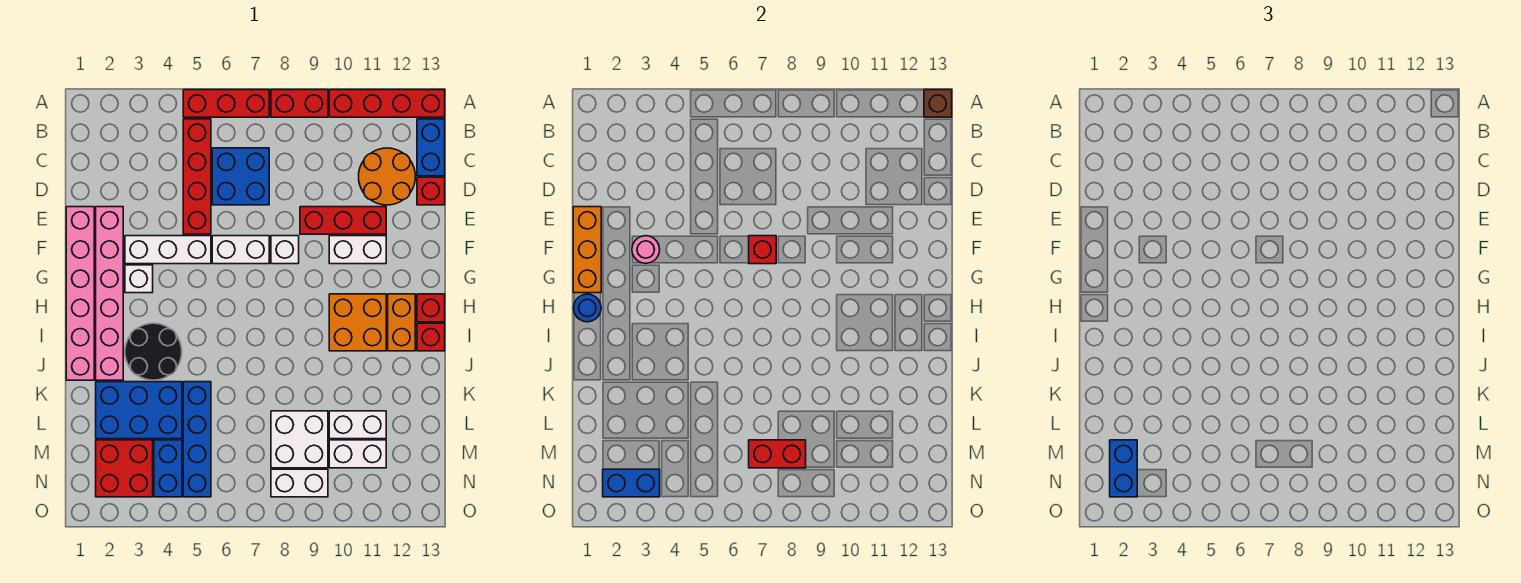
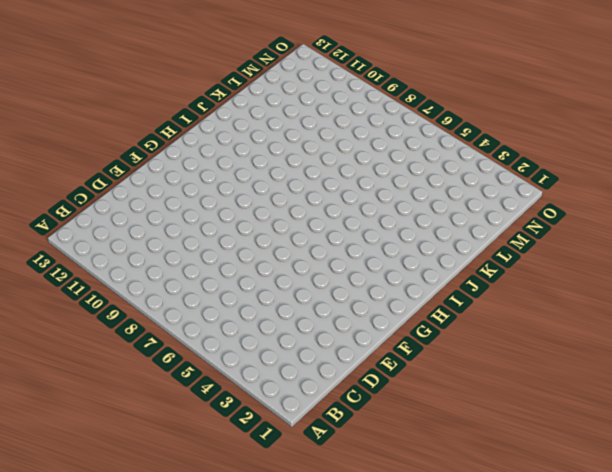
none -> red brick A5:A7 level 1
none -> red brick A8:A9 level 1
none -> red brick A10:A13 level 1
none -> red brick B5:E5 level 1

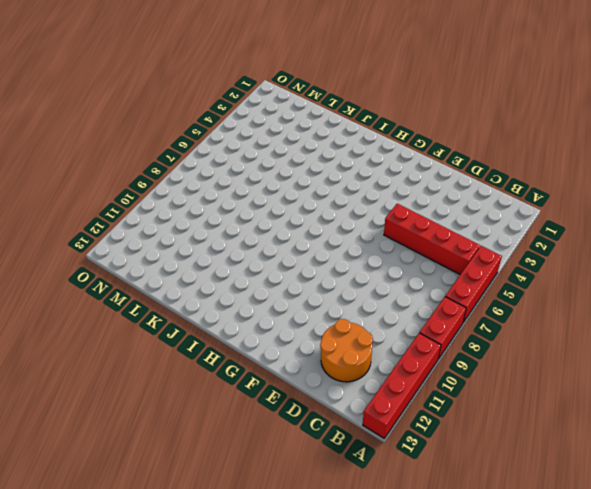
none -> blue brick B13:C13 level 1
none -> blue brick C6:D7 level 1
none -> red brick D13 level 1
none -> pink brick E1:J1 level 1

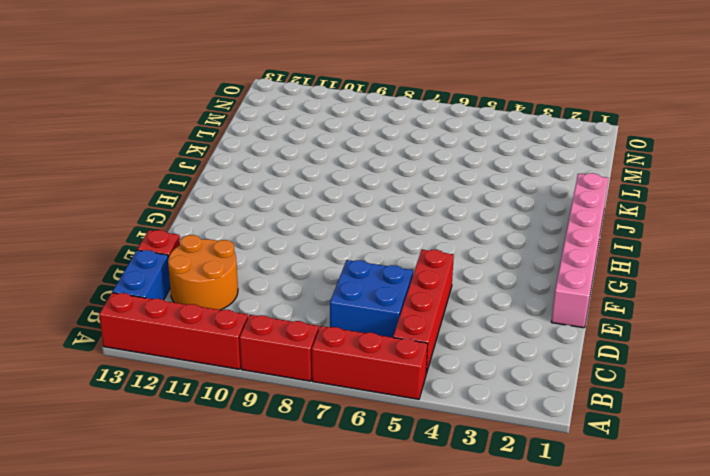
none -> pink brick E2:J2 level 1
none -> red brick E9:E11 level 1
none -> white brick F3:F5 level 1
none -> white brick F6:F7 level 1

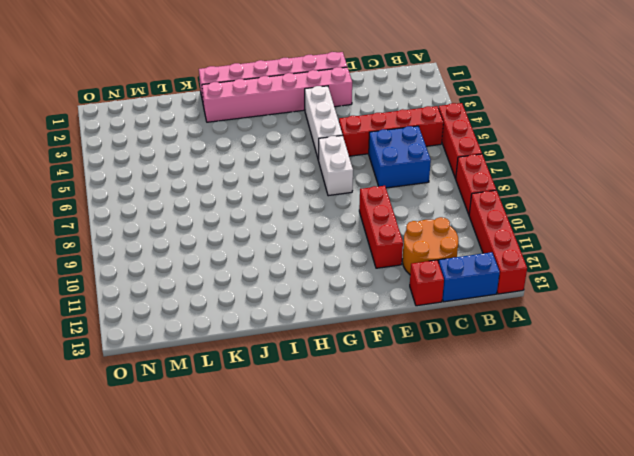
none -> white brick F8 level 1
none -> white brick F10:F11 level 1
none -> white brick G3 level 1
none -> orange brick H10:I11 level 1

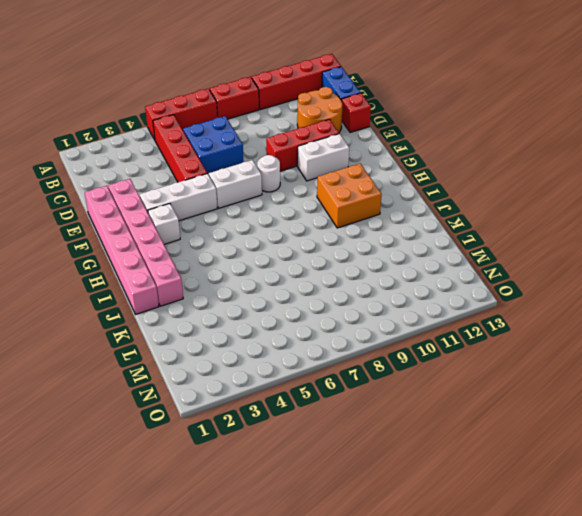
white round brick F8 level 1 -> white brick F8 level 1
none -> orange brick H12:I12 level 1
none -> red brick H13 level 1
none -> black round brick I3:J4 level 1
none -> red brick I13 level 1

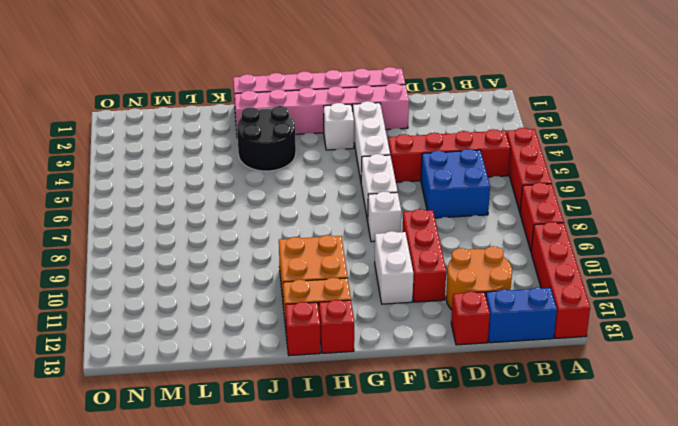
none -> blue brick K2:L4 level 1
none -> blue brick K5:N5 level 1
none -> white brick L8:M9 level 1
none -> white brick L10:L11 level 1

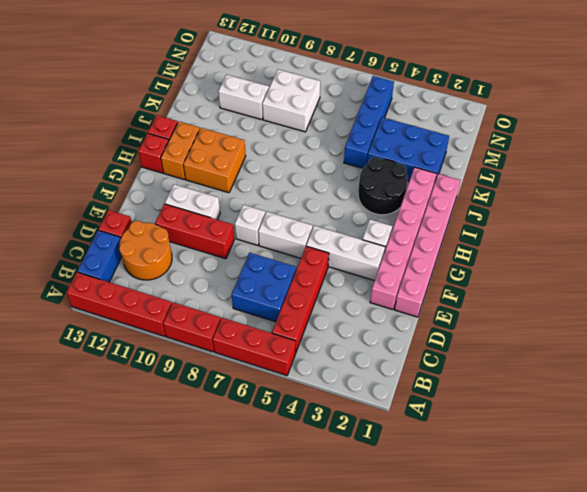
none -> red brick M2:N3 level 1
none -> blue brick M4:N4 level 1
none -> white brick M10:M11 level 1
none -> white brick N8:N9 level 1

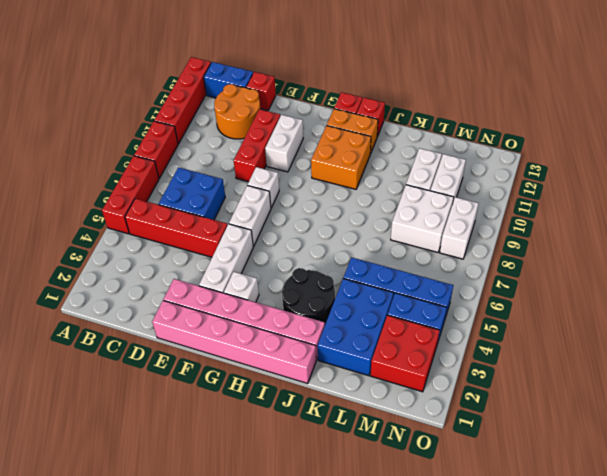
none -> brown brick A13 level 2
none -> orange brick E1:G1 level 2
none -> pink round brick F3 level 2
none -> red brick F7 level 2

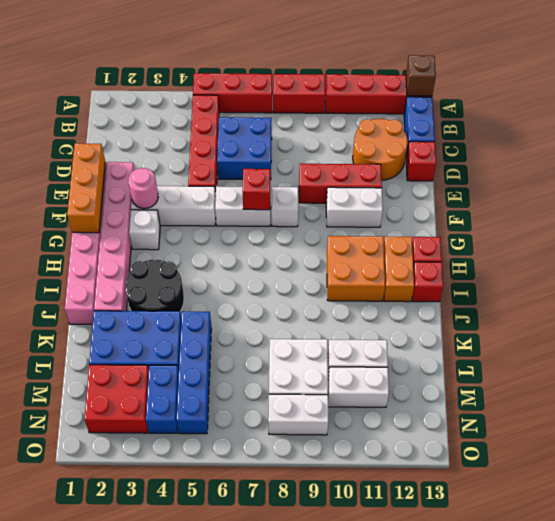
none -> blue round brick H1 level 2
none -> red brick M7:M8 level 2
none -> blue brick N2:N3 level 2
none -> blue brick M2:N2 level 3

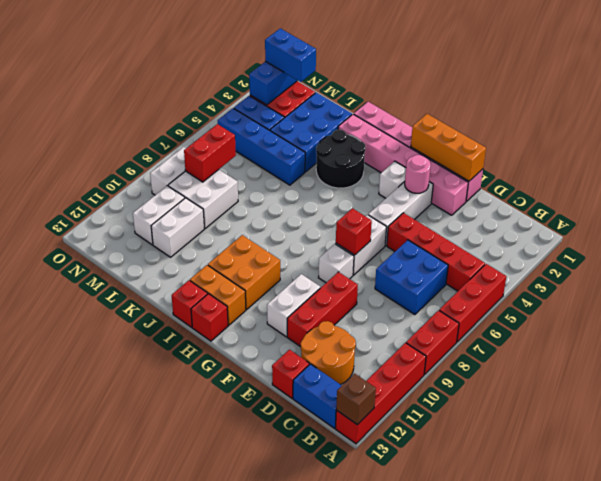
none -> blue round brick H1 level 2

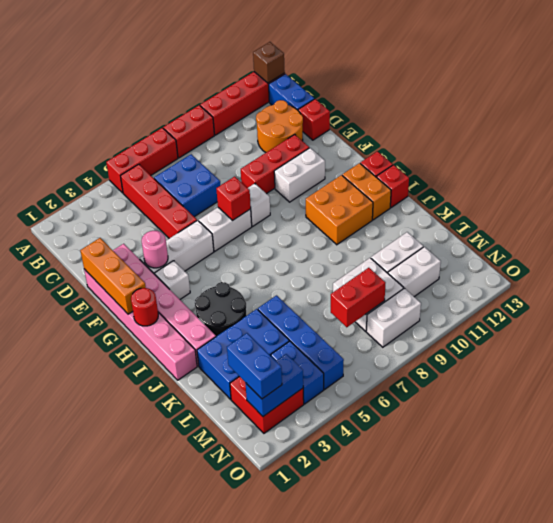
red round brick H1 level 2 -> blue round brick H1 level 2

